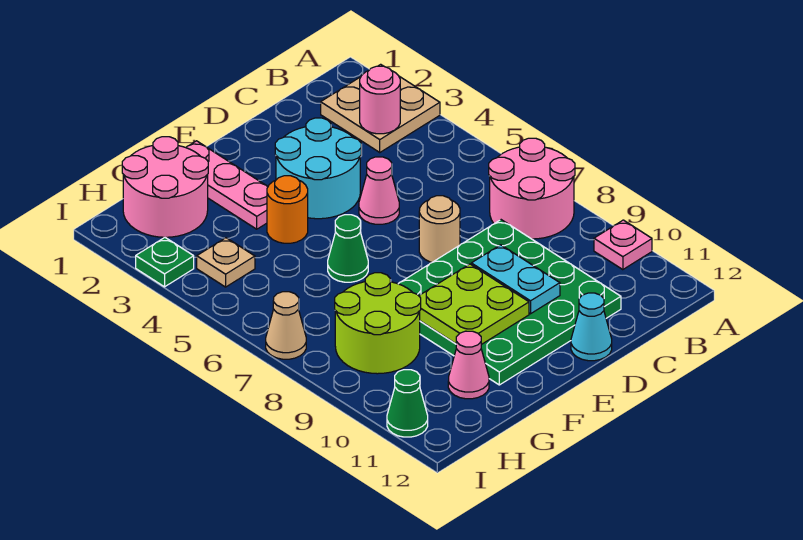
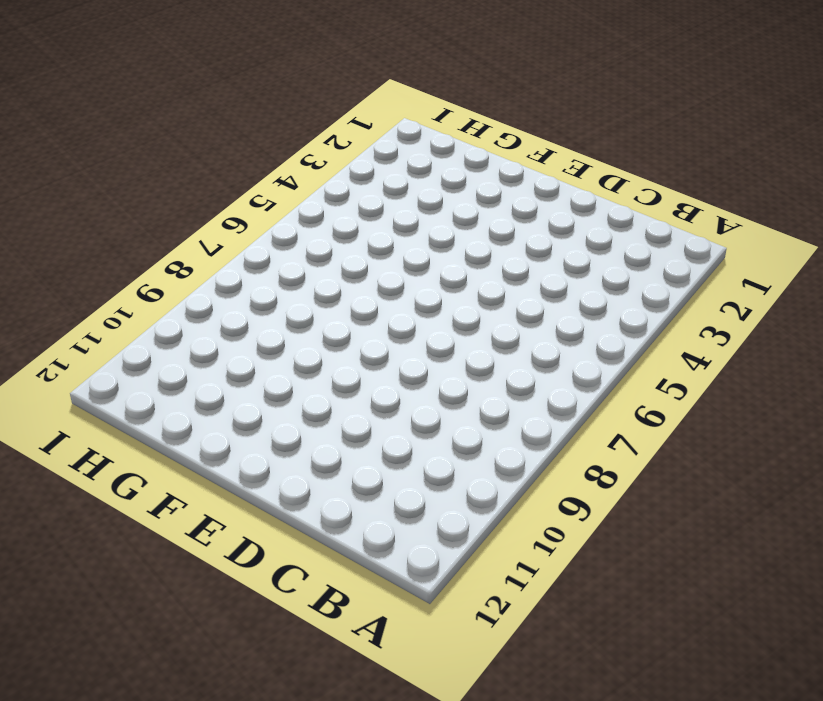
none -> tan plate A2:B3 level 1
none -> pink round brick A7:B8 level 1
none -> pink plate A10 level 1

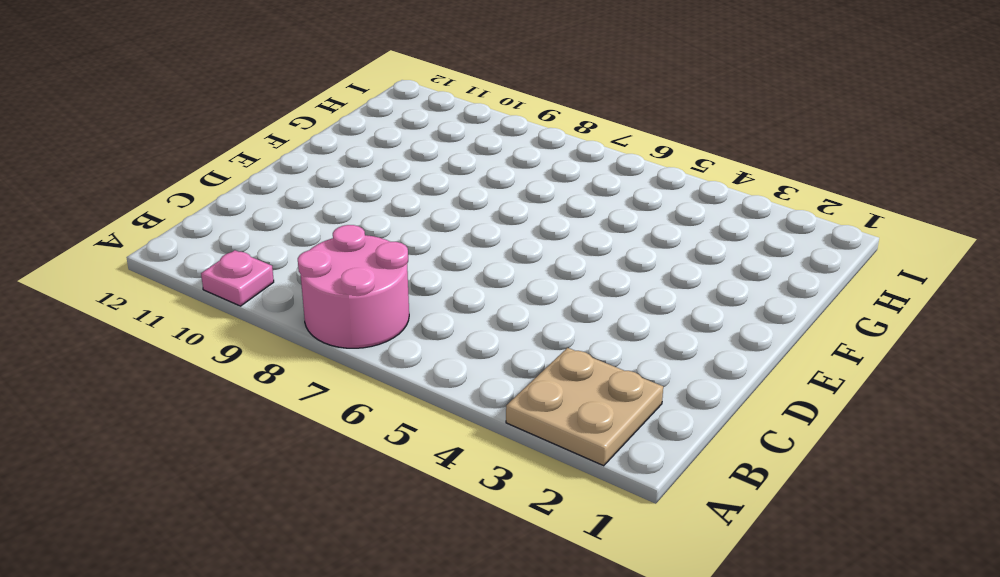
none -> green plate C8:F11 level 1
none -> cyan round brick D3:E4 level 1
none -> pink cone D5 level 1

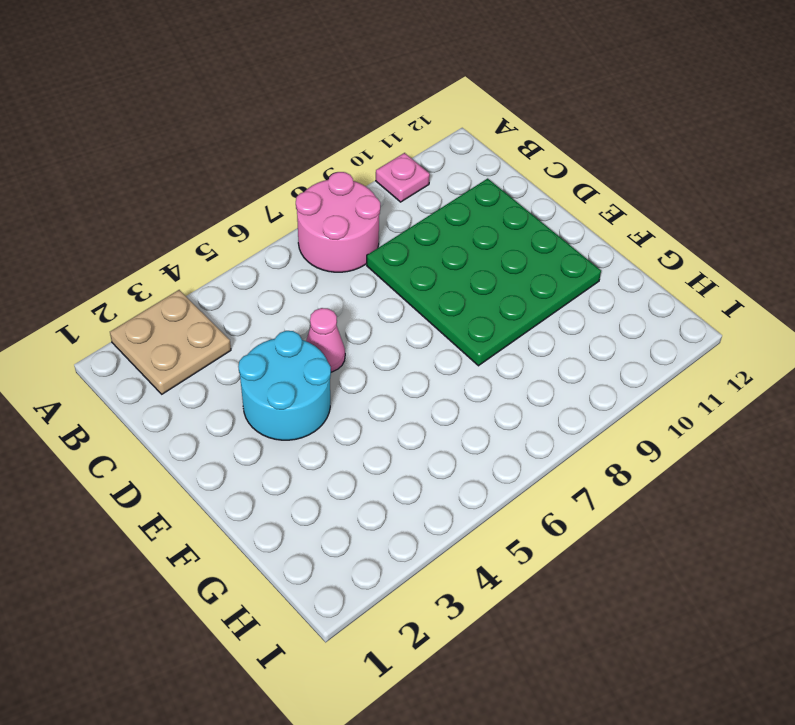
none -> tan round brick D7 level 1
none -> cyan cone D12 level 1
none -> pink plate F1:F3 level 1

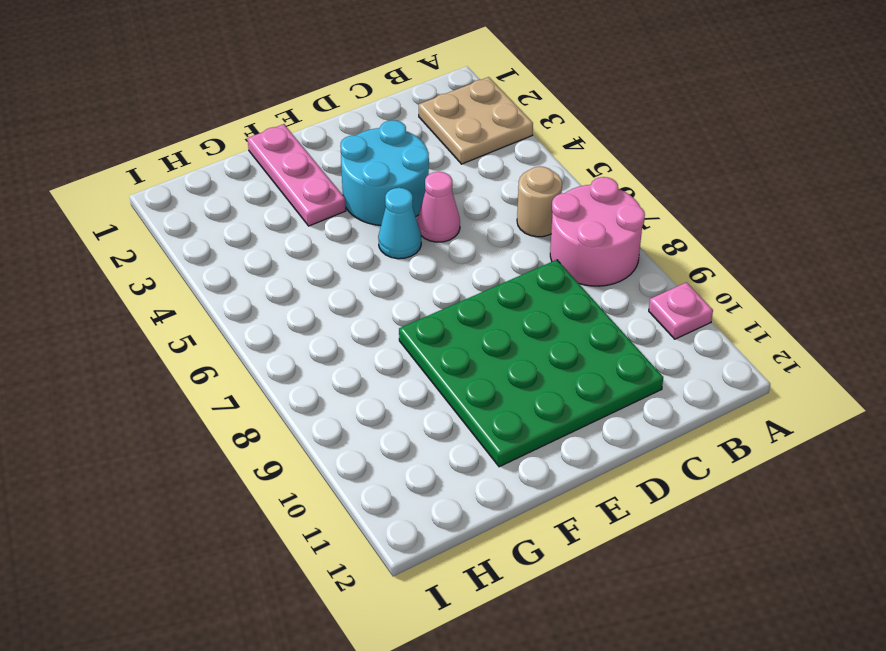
tan round brick B6 level 1 -> tan round brick D7 level 1
cyan cone E5 level 1 -> cyan cone D12 level 1
none -> orange round brick F4 level 1
none -> green cone F6 level 1
none -> pink round brick G1:H2 level 1

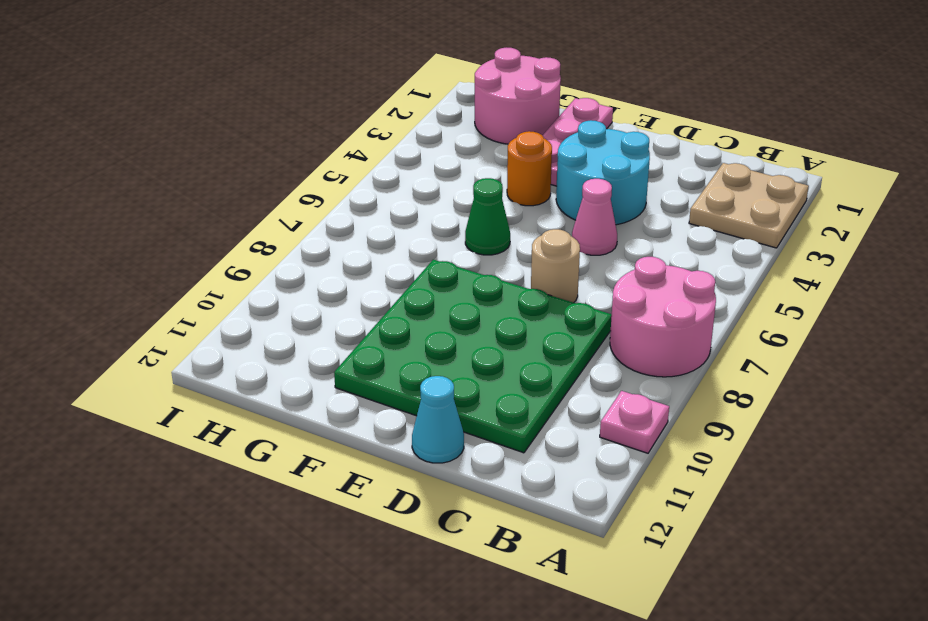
none -> lime round brick G8:H9 level 1
none -> pink cone G11 level 1
none -> tan plate H4 level 1

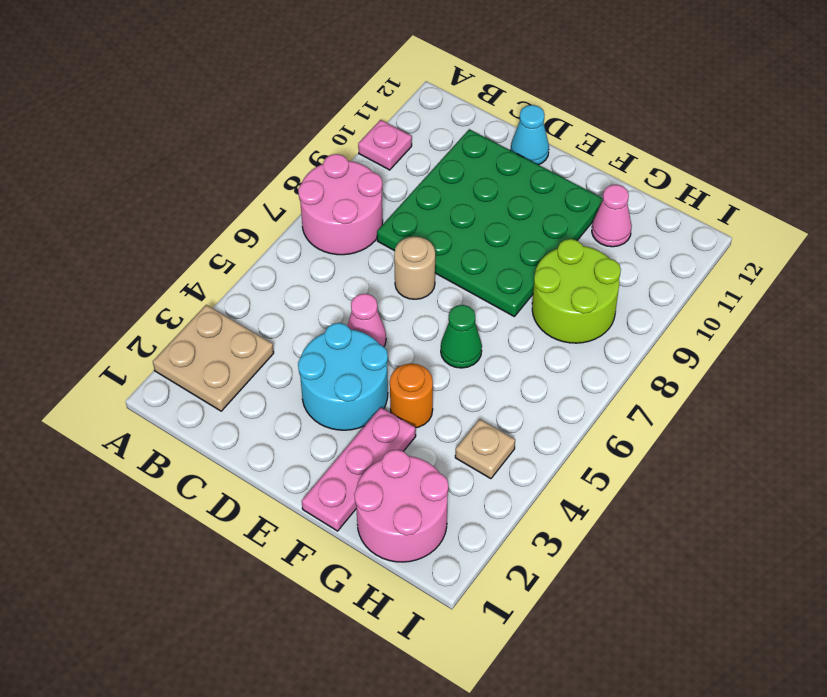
none -> green plate I3 level 1
none -> tan cone I7 level 1
none -> green cone I11 level 1

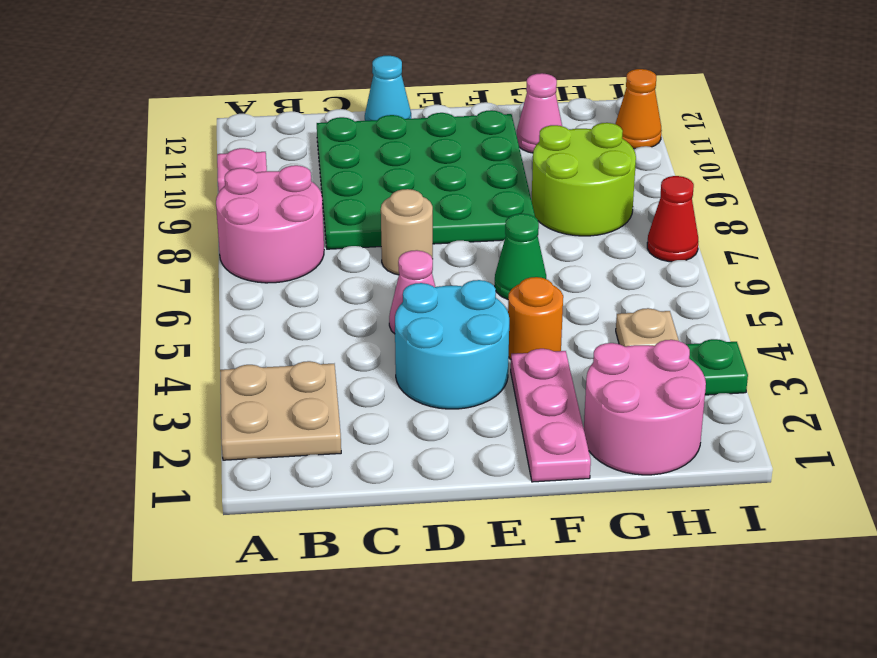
red cone I7 level 1 -> tan cone I7 level 1
orange cone I11 level 1 -> green cone I11 level 1
none -> pink round brick B3 level 2
none -> cyan plate D9:D10 level 2
none -> lime plate E9:F10 level 2

